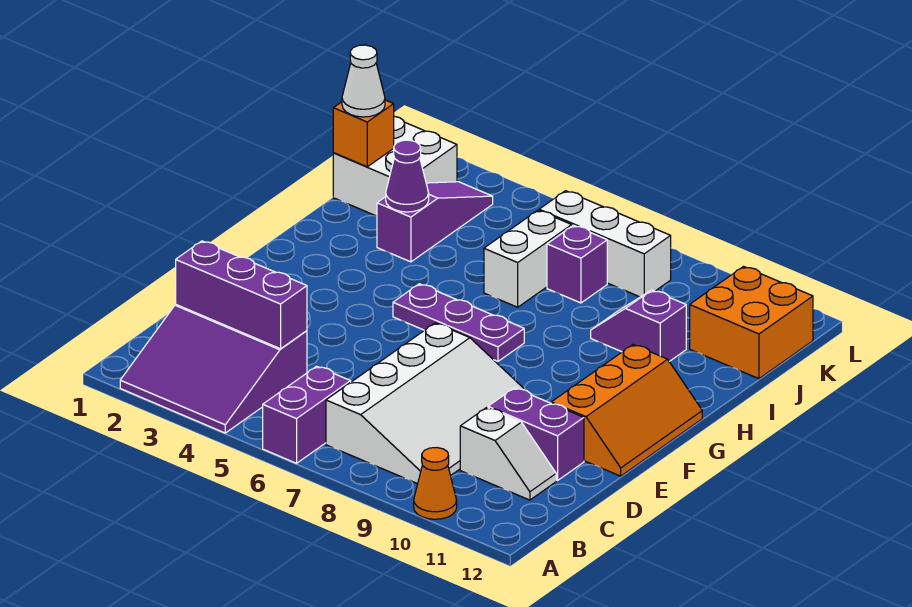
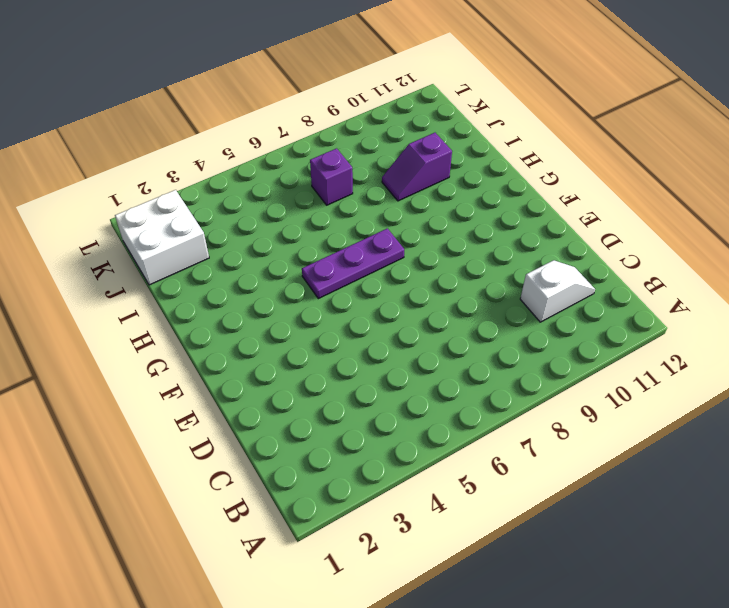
none -> purple slope A2:C4 level 1 top C
none -> purple brick A6:B6 level 1
none -> orange cone A10 level 1

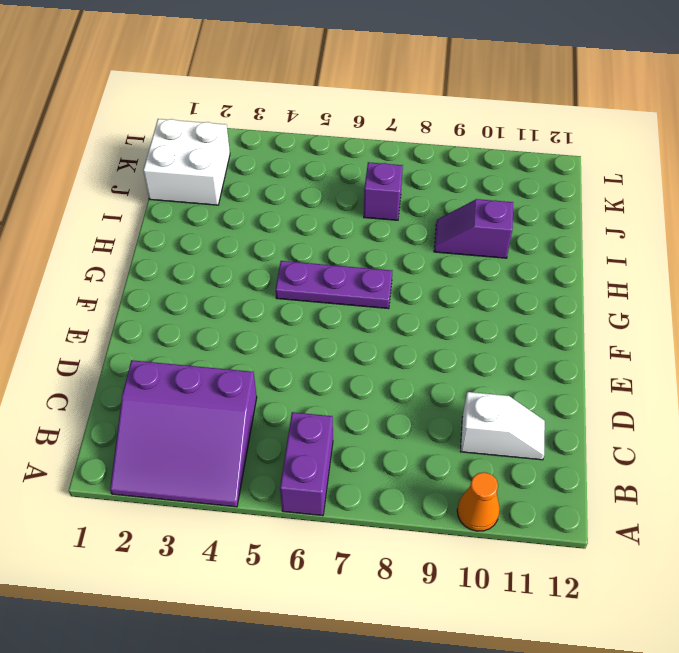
none -> white slope B7:E9 level 1 top 7
none -> purple brick D10:D11 level 1
none -> orange slope E11:G12 level 1 top 11

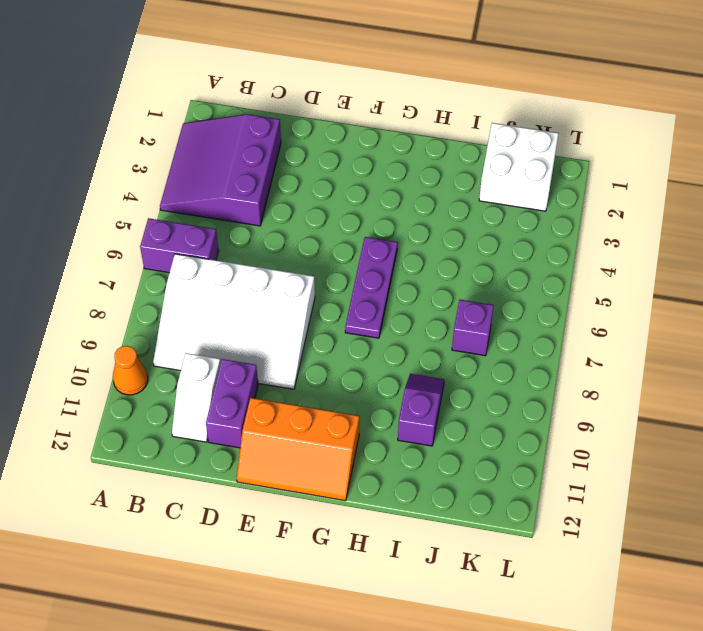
none -> purple slope I3:K3 level 1 top I
none -> white brick I6:J6 level 1
none -> orange brick J11:K12 level 1

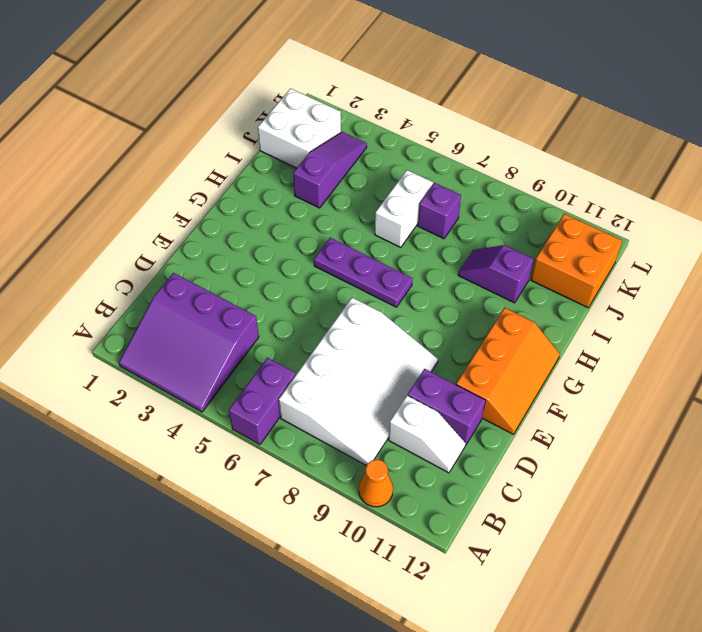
none -> white brick K6:K8 level 1
none -> purple brick C2:C4 level 2
none -> purple cone I3 level 2

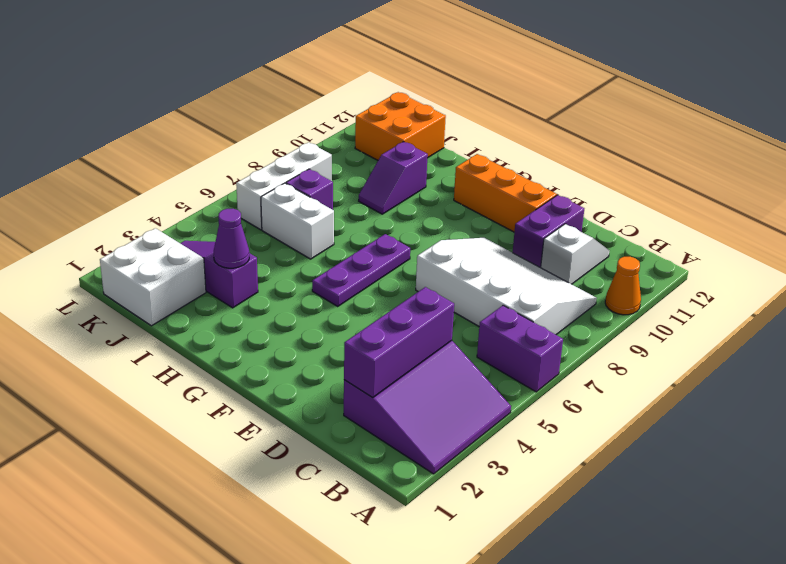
none -> orange brick J1 level 2
none -> white cone J1 level 3

